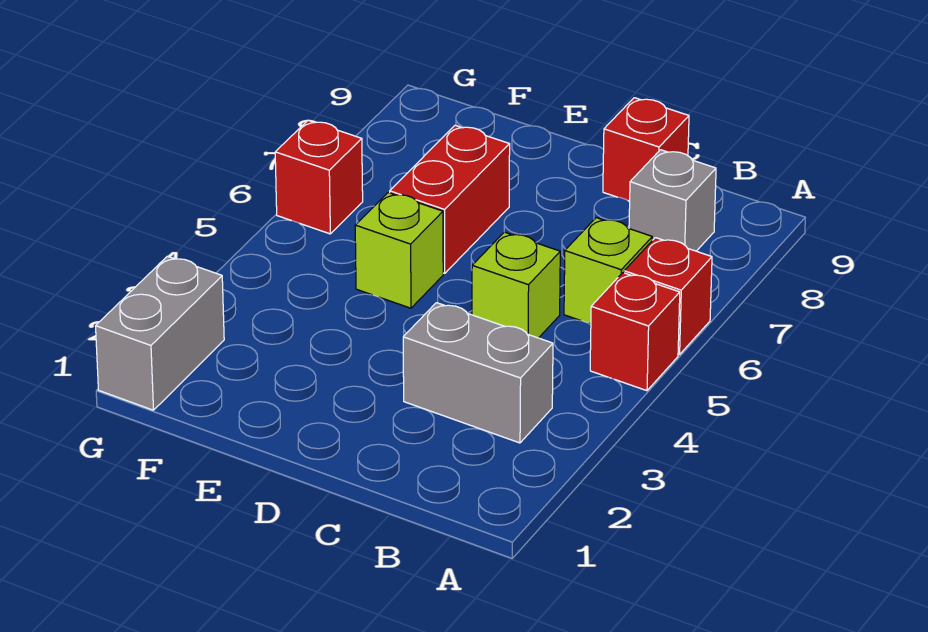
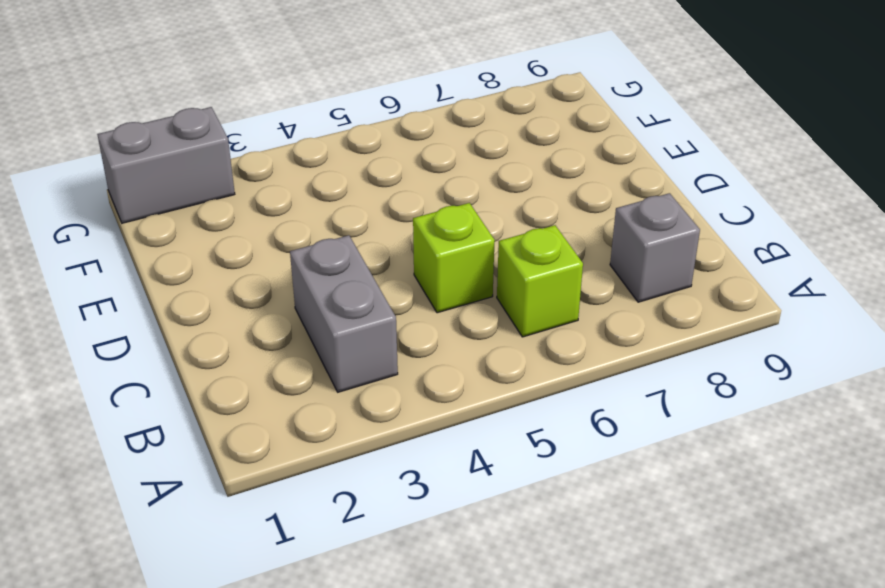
none -> red brick A5 level 1
none -> red brick A6 level 1

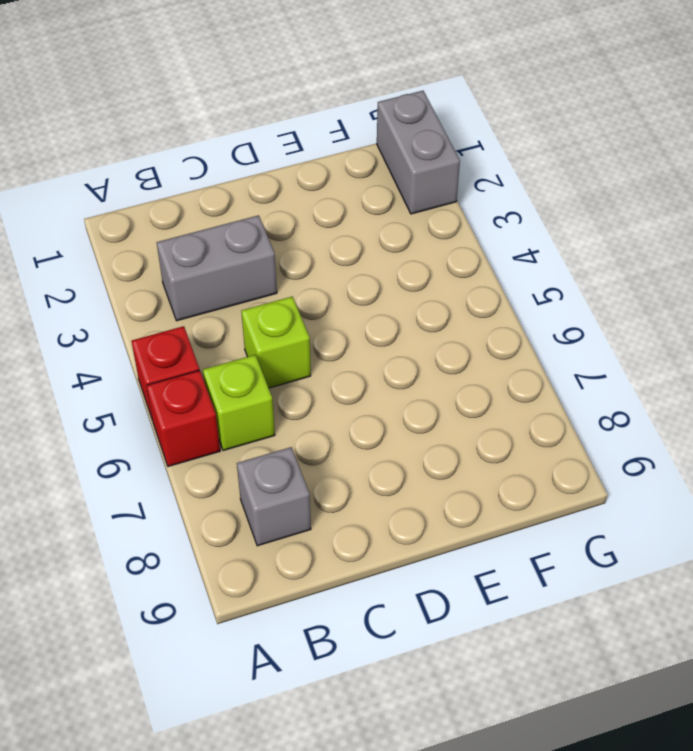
none -> red brick C9 level 1
none -> lime brick E5 level 1

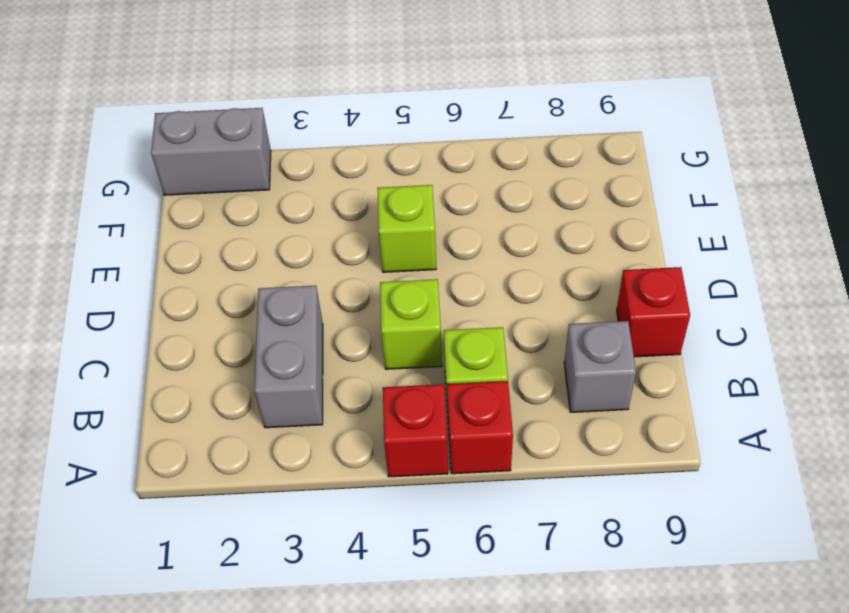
none -> red brick E6:E7 level 1
none -> red brick G6 level 1

